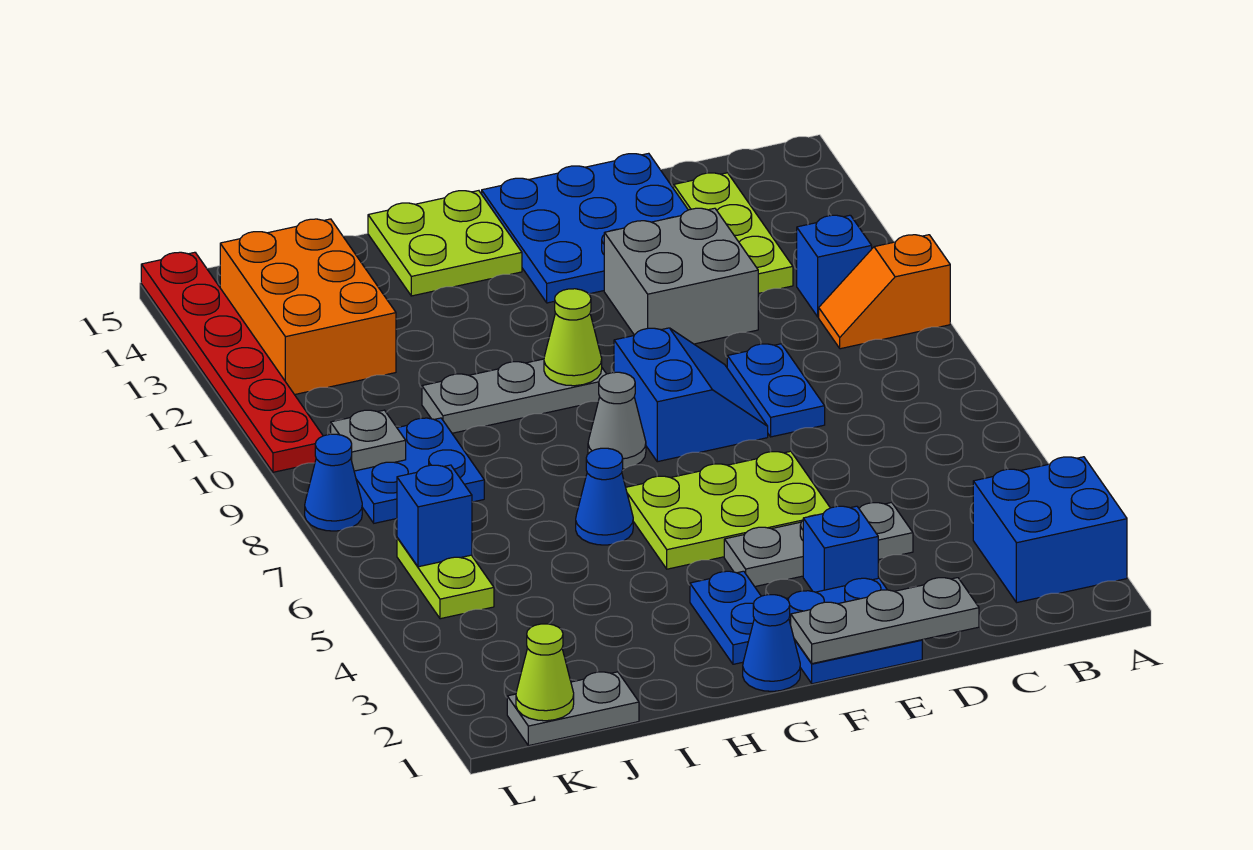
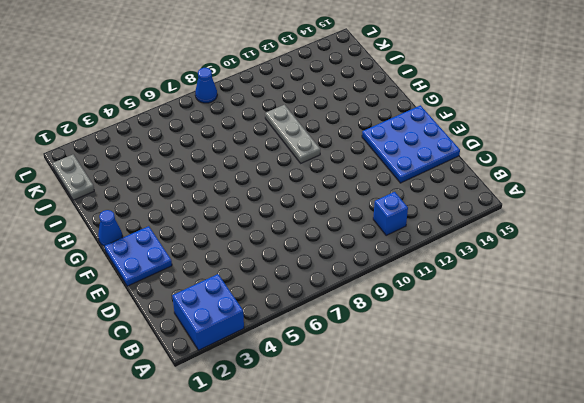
none -> orange slope A10:B10 level 1 top A
none -> lime plate C12:C14 level 1
none -> grey plate D4:F4 level 1

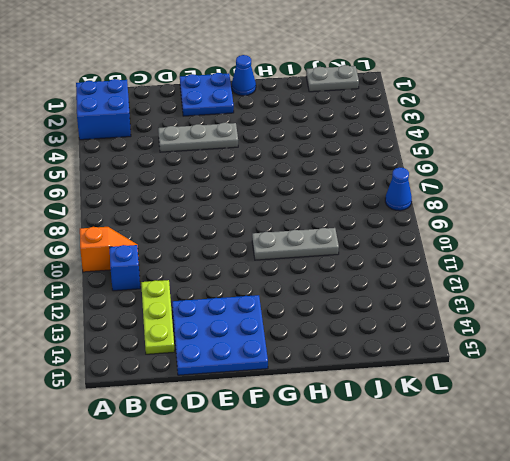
none -> blue plate D8:D9 level 1
none -> grey brick D11:E12 level 1
none -> blue brick E3 level 1

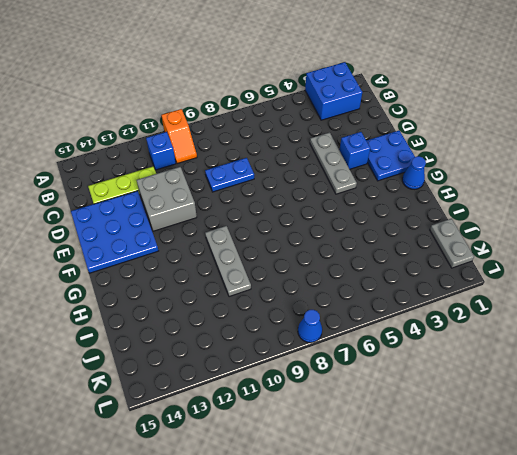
none -> lime plate E5:G6 level 1
none -> blue slope E8:F9 level 1 top F
none -> blue plate G2:G3 level 1

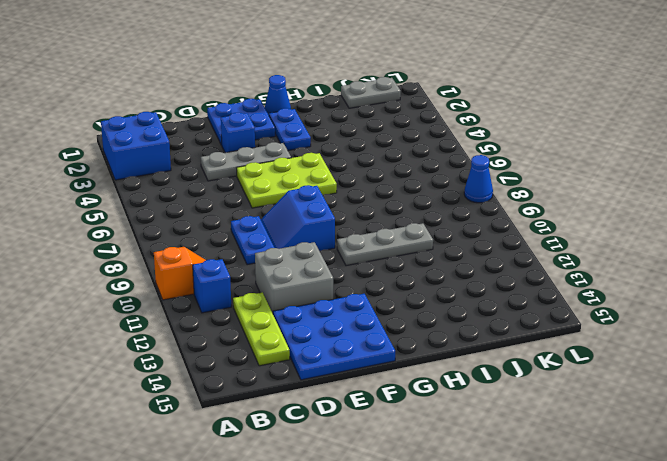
none -> grey cone G8 level 1
none -> lime plate G14:H15 level 1
none -> blue cone H6 level 1

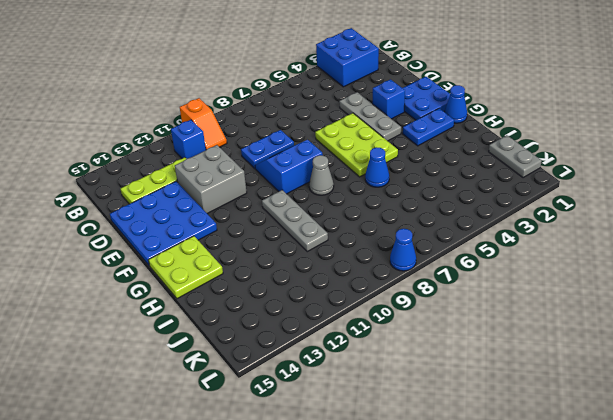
none -> blue plate J8:K9 level 1
none -> orange brick J12:K14 level 1
none -> lime plate K5:K6 level 1

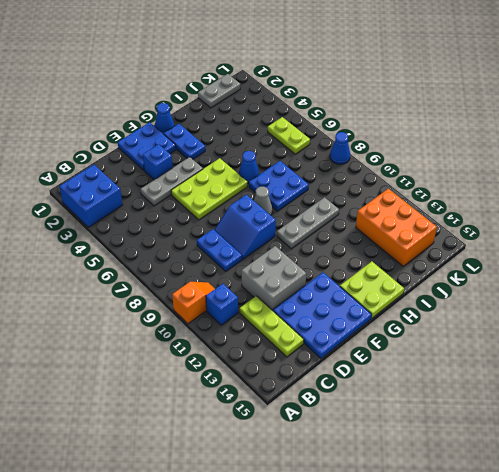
blue plate H7:I8 level 1 -> blue plate J8:K9 level 1
none -> red plate L10:L15 level 1
none -> grey plate D1:F1 level 2
none -> lime cone G10 level 2

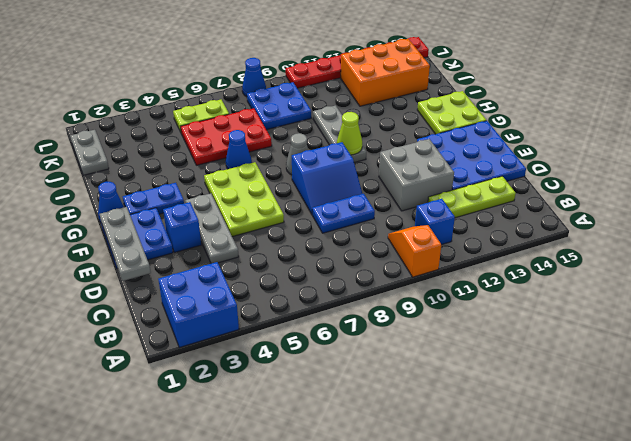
red plate I5:J7 level 1 -> none
none -> lime cone K1 level 2
none -> blue brick K6 level 2
none -> grey plate K9 level 2

